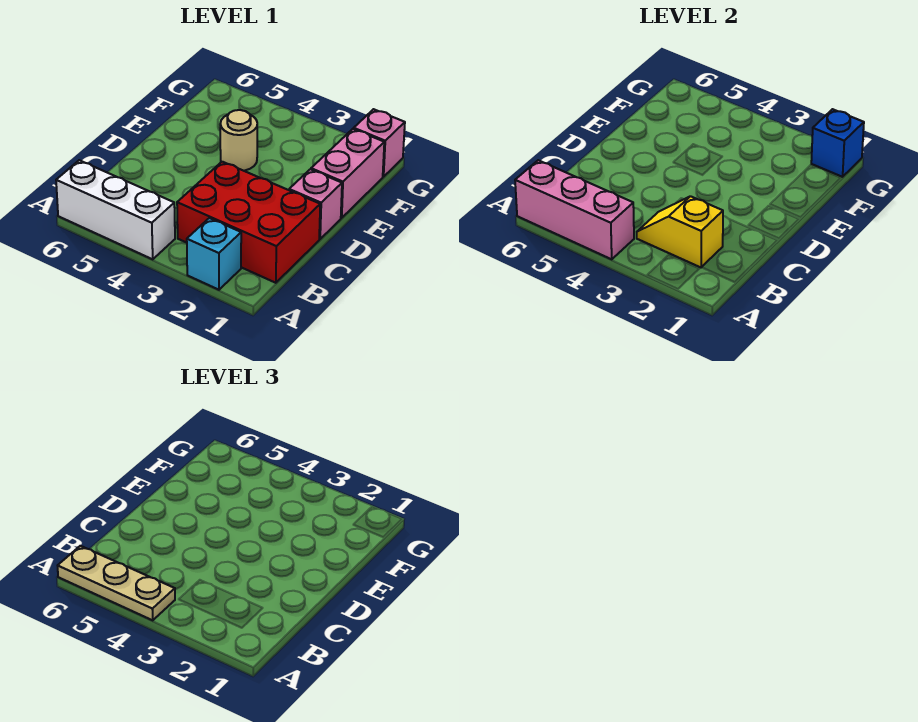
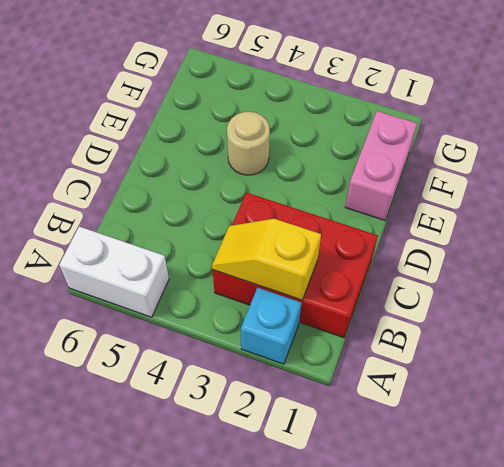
white brick A5:A6 level 1 -> white brick A4:A6 level 1
none -> pink brick D1 level 1
none -> pink brick G1 level 1

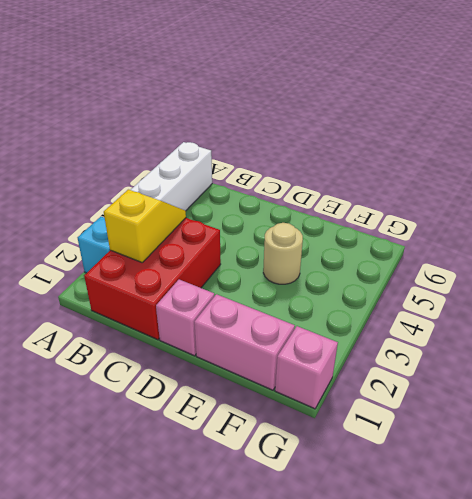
none -> pink brick A4:A6 level 2
none -> blue brick G1 level 2

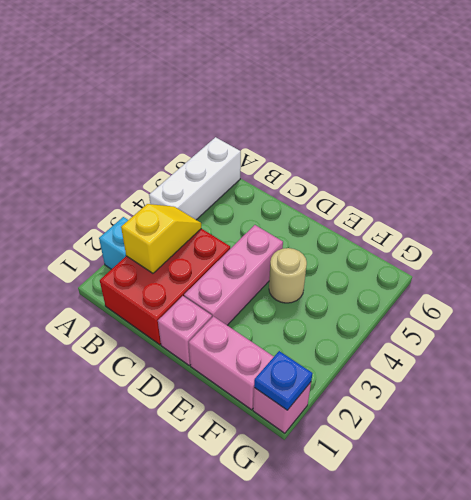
pink brick D2:D4 level 1 -> pink brick A4:A6 level 2
blue plate G1 level 2 -> blue brick G1 level 2
none -> tan plate A4:A6 level 3

